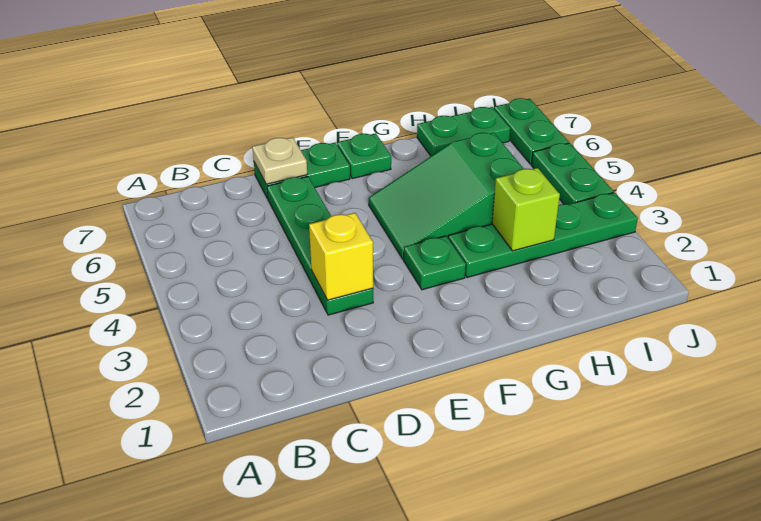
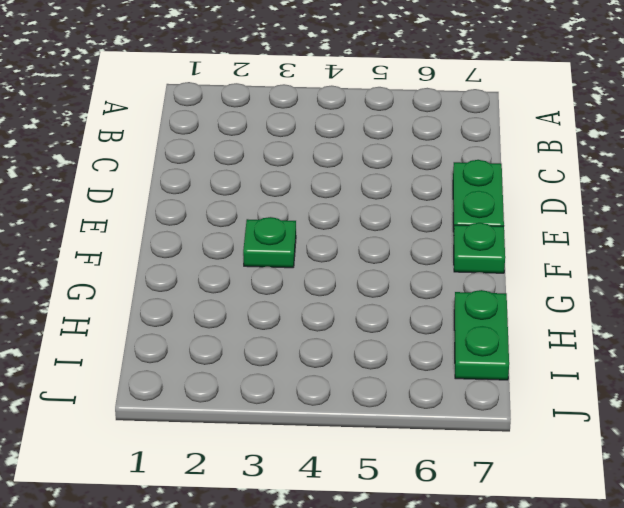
none -> green plate D3:D6 level 1
none -> green slope F4:H5 level 1 top H
none -> green plate G3:J3 level 1

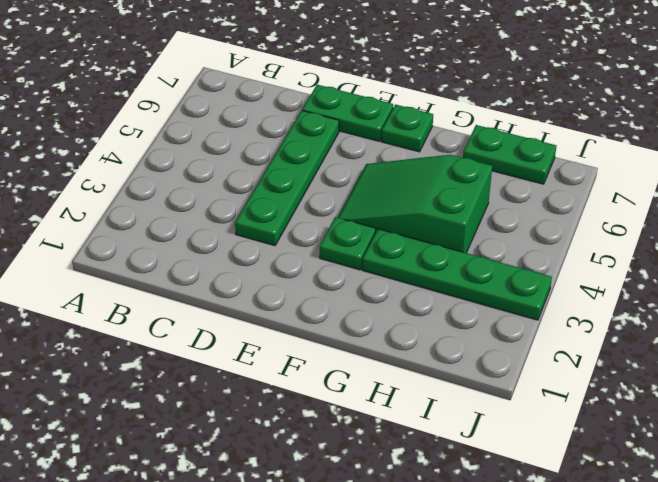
none -> green plate J4:J5 level 1
none -> green plate J6:J7 level 1
none -> yellow brick D3 level 2

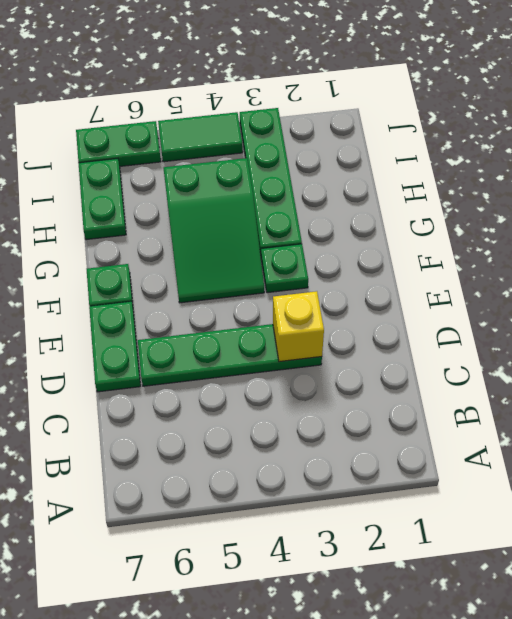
green tile J4:J5 level 1 -> green plate J4:J5 level 1
none -> tan plate D7 level 2
none -> lime brick H3 level 2

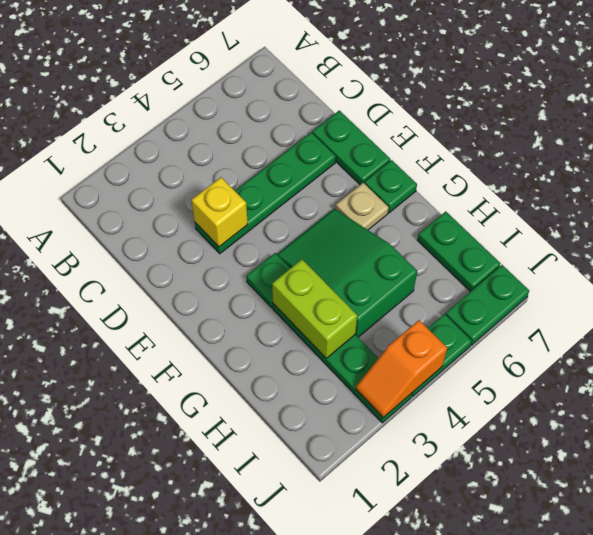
tan plate F6 level 1 -> tan plate D7 level 2
lime brick G3:H3 level 2 -> lime brick H3 level 2
orange slope J3:J4 level 2 top 4 -> none

